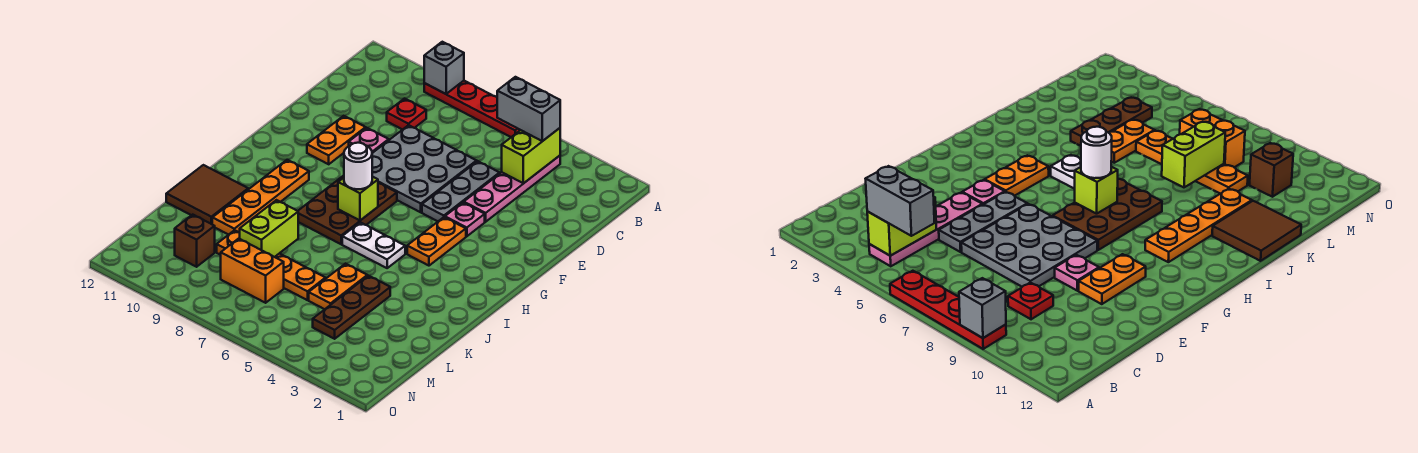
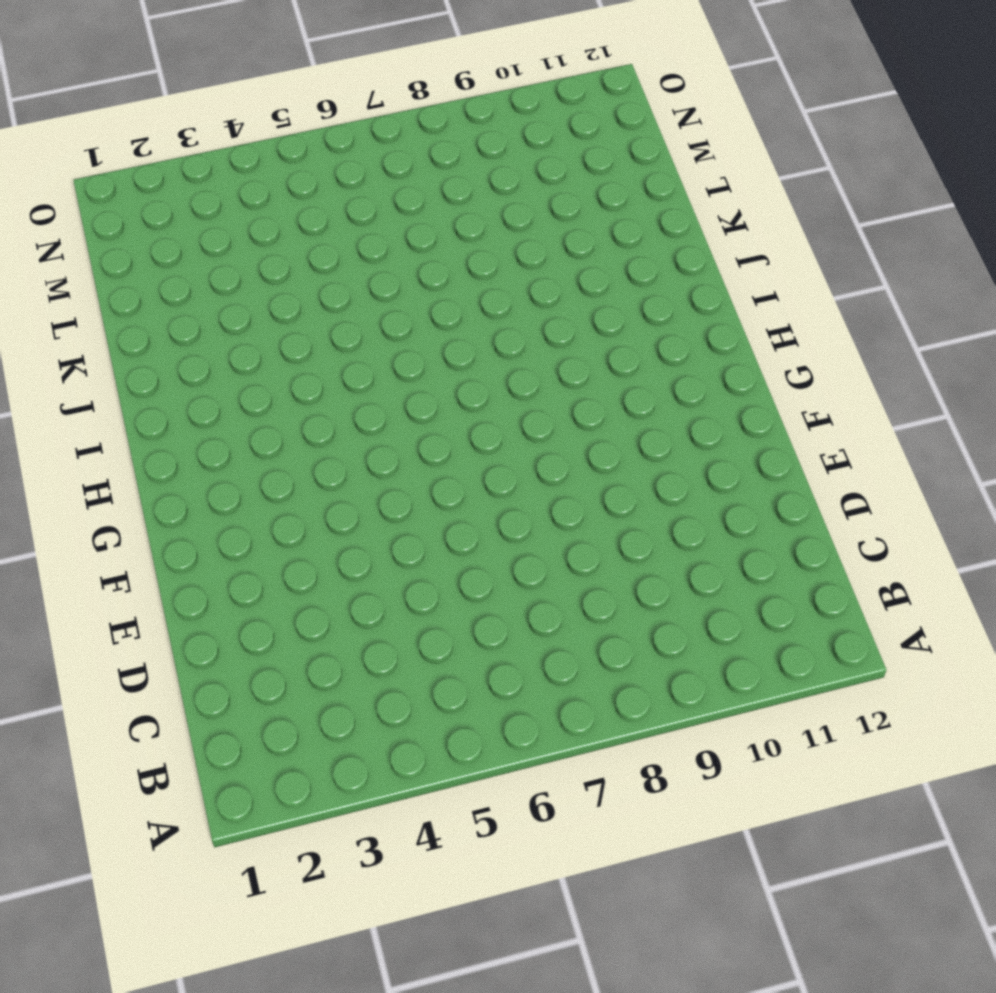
none -> red plate A6:A9 level 1
none -> pink plate B4:E4 level 1
none -> red plate C9 level 1

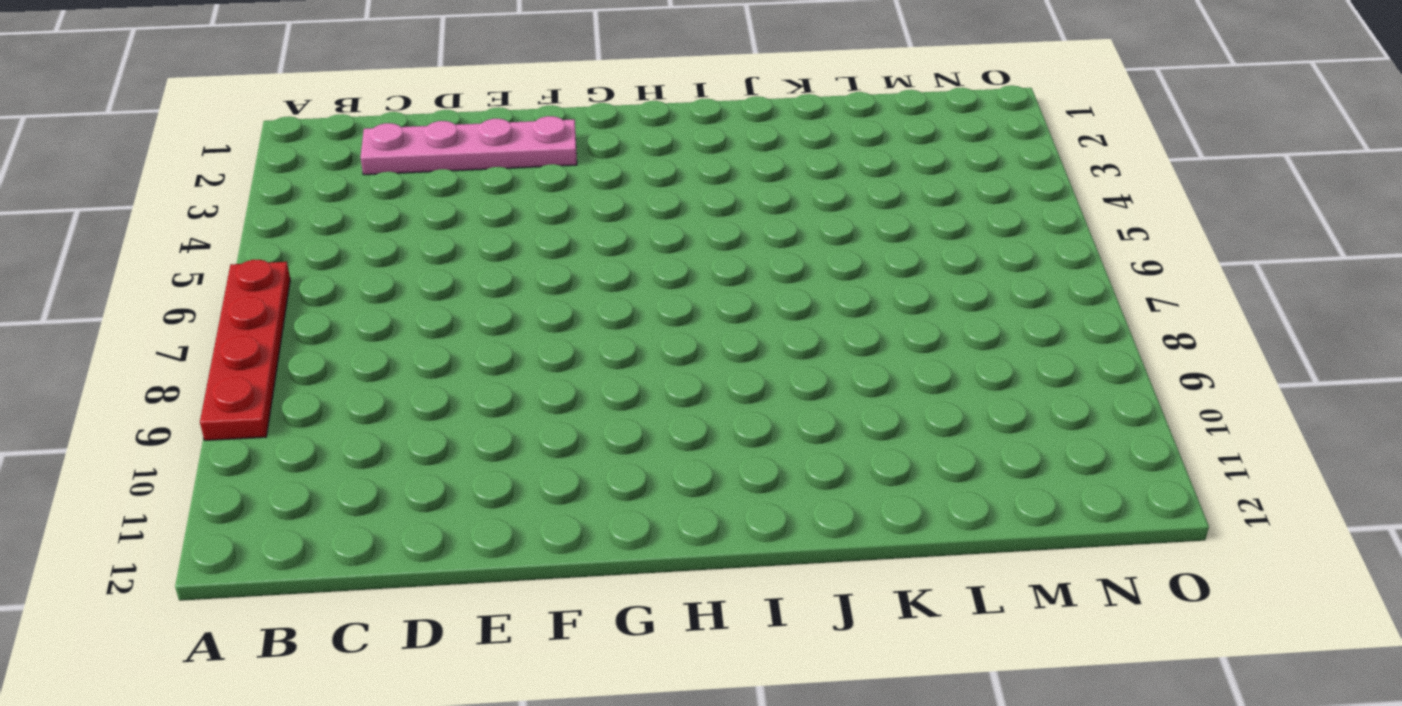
pink plate C2:F2 level 1 -> pink plate B4:E4 level 1
none -> red plate C9 level 1
none -> grey plate D5:F5 level 1
none -> grey plate D6:F8 level 1

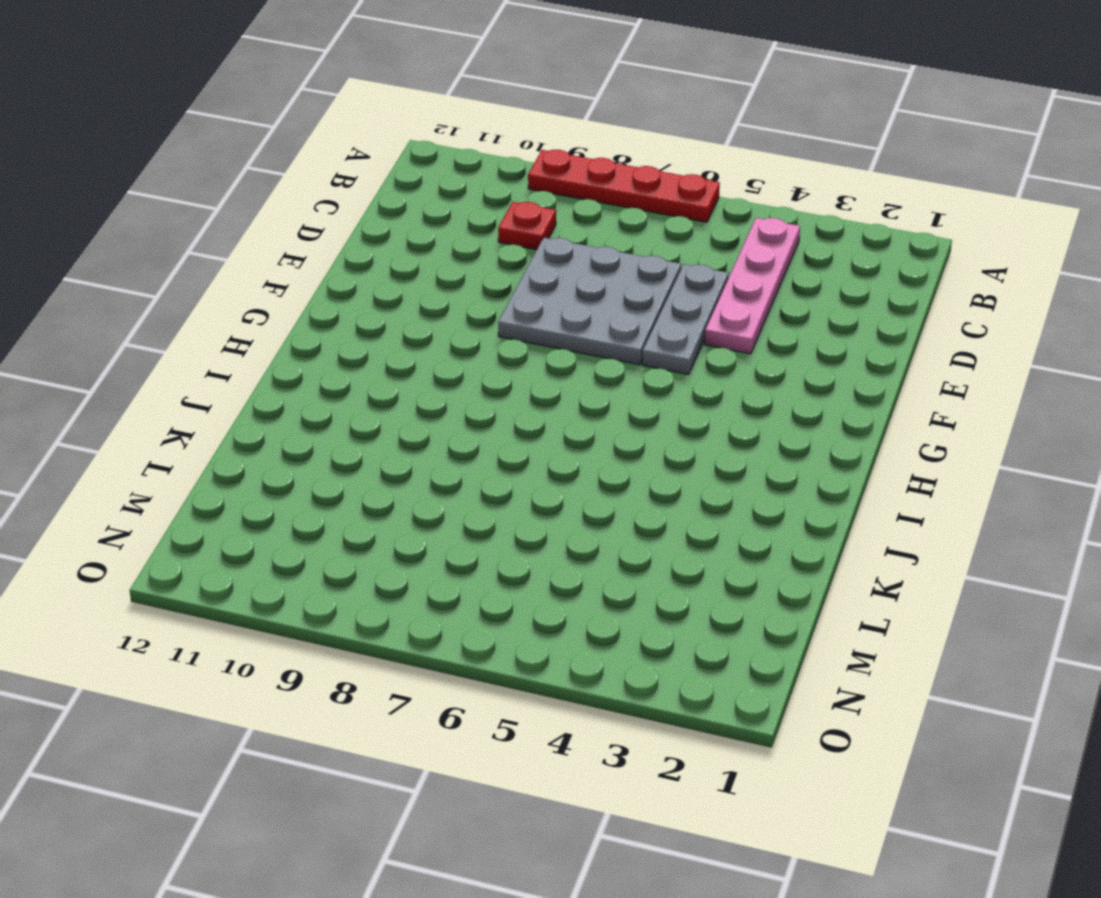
none -> pink plate E9 level 1
none -> orange plate E10:F10 level 1
none -> pink plate F4 level 1

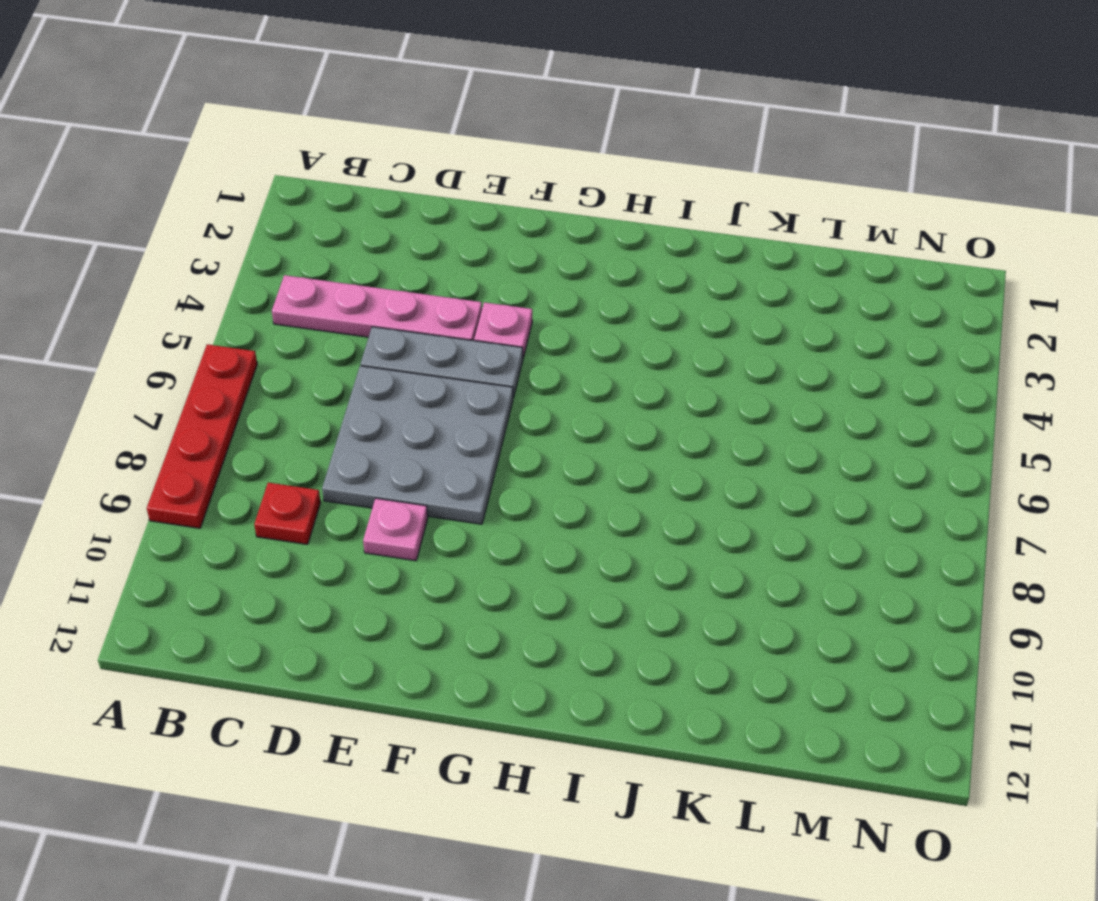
none -> orange plate E10:F10 level 1
none -> orange plate G4:H4 level 1
none -> brown plate G7:I8 level 1

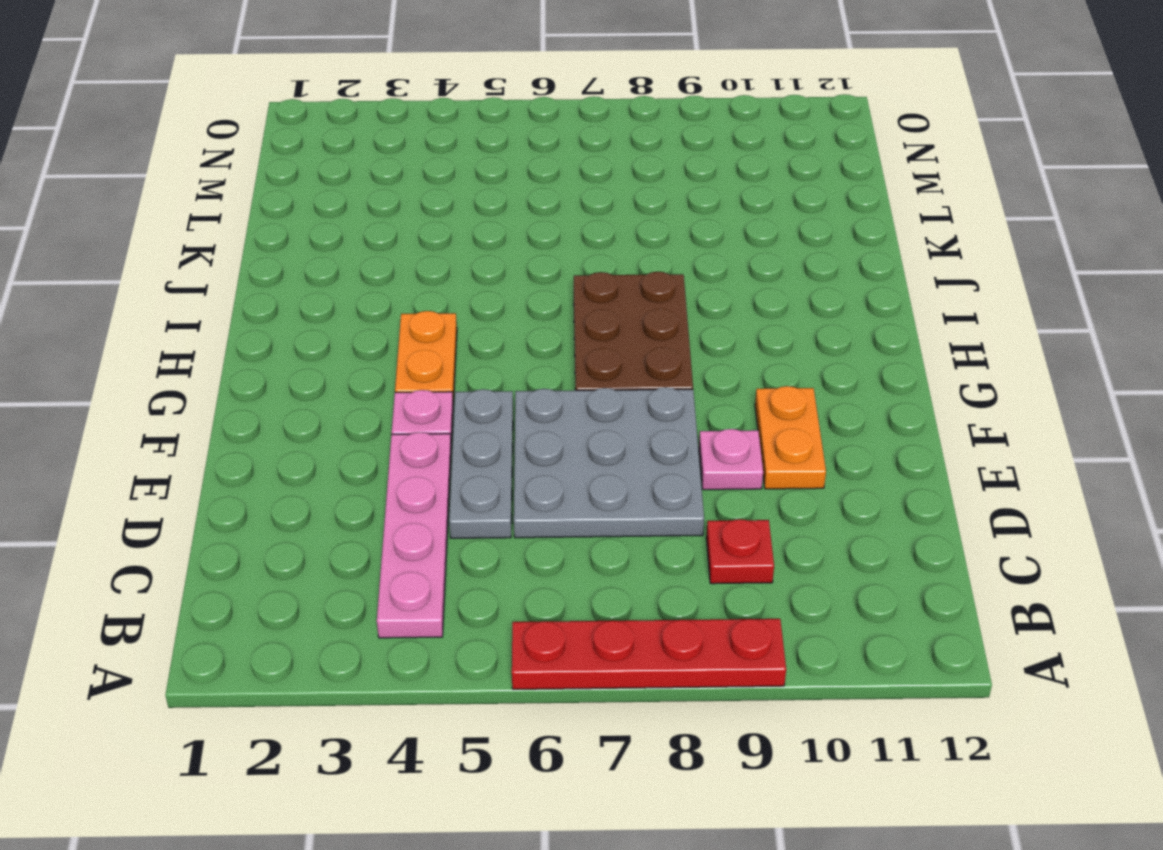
none -> orange plate H10:K10 level 1
none -> white plate I5:I6 level 1
none -> brown tile J11:K12 level 1

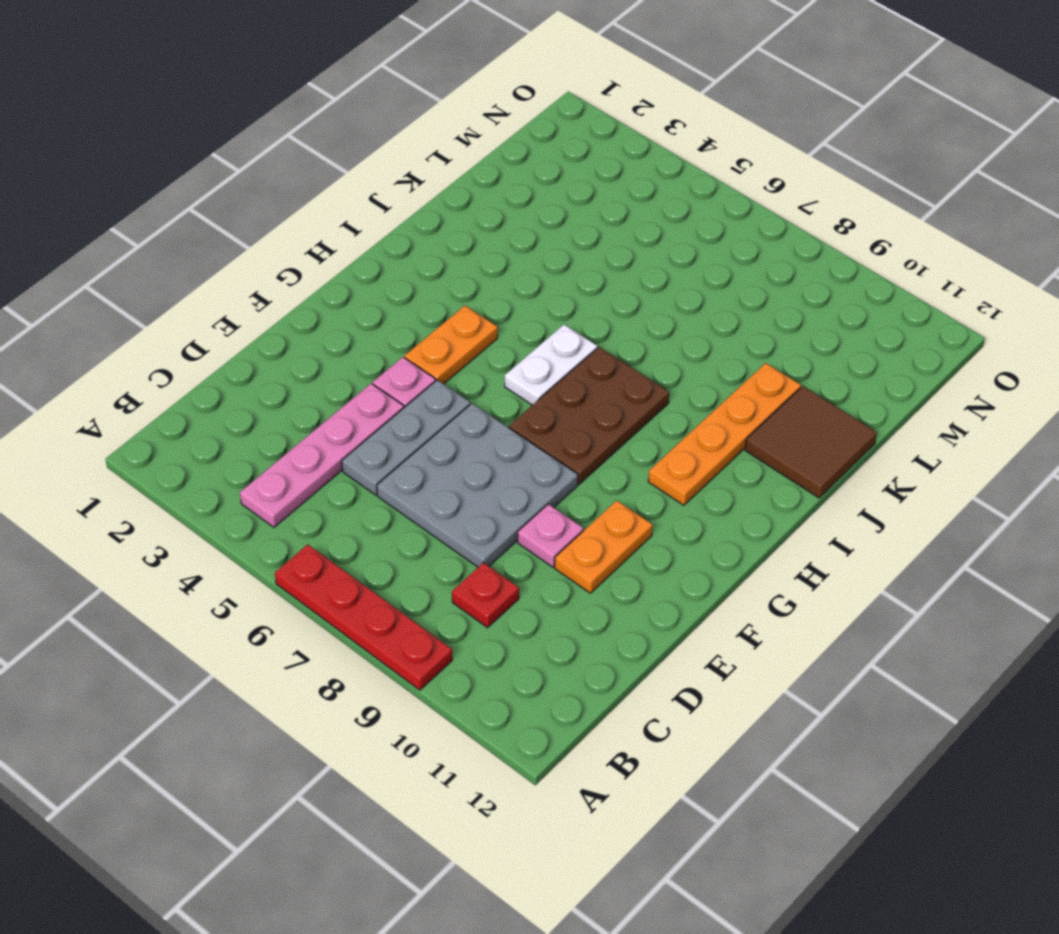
white plate H6:I6 level 1 -> white plate I5:I6 level 1
none -> brown plate K4:M4 level 1
none -> orange plate K5:L5 level 1
none -> orange plate L6:L9 level 1

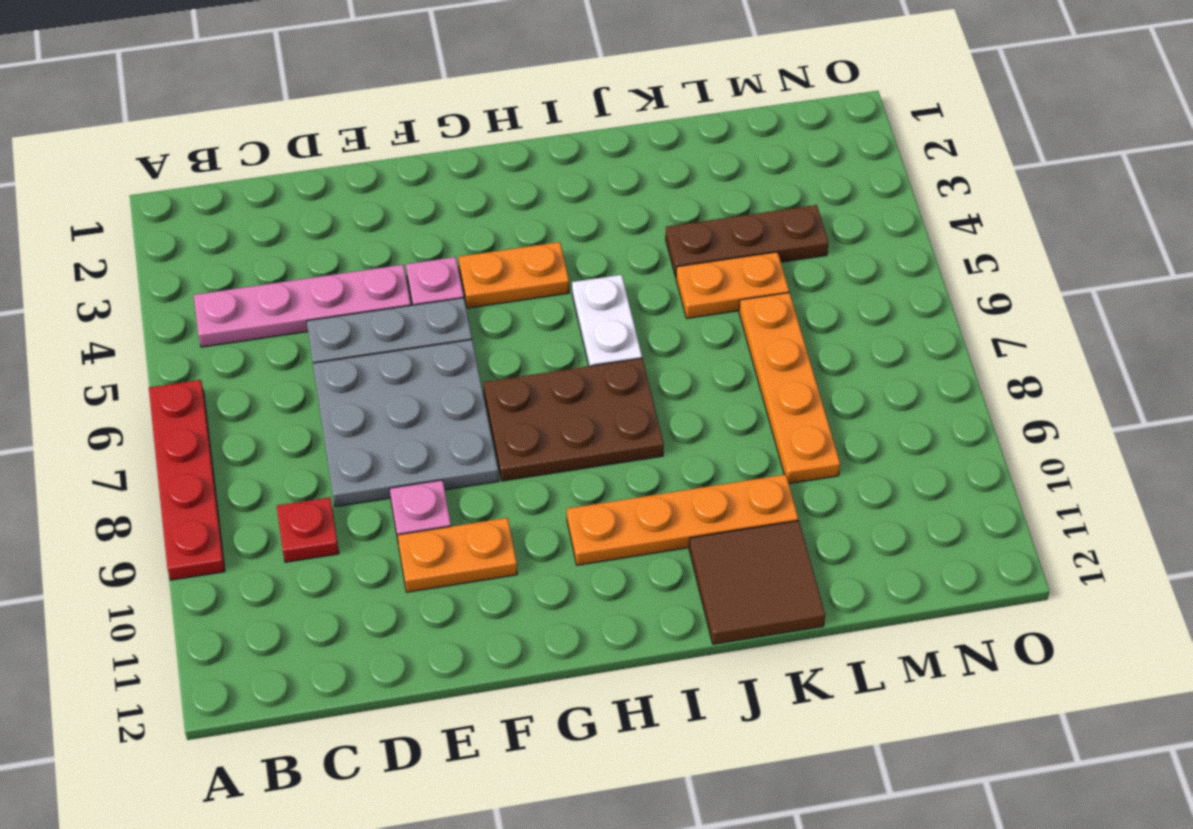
none -> orange brick M7:M8 level 1
none -> brown brick M10 level 1
none -> grey brick A9 level 2

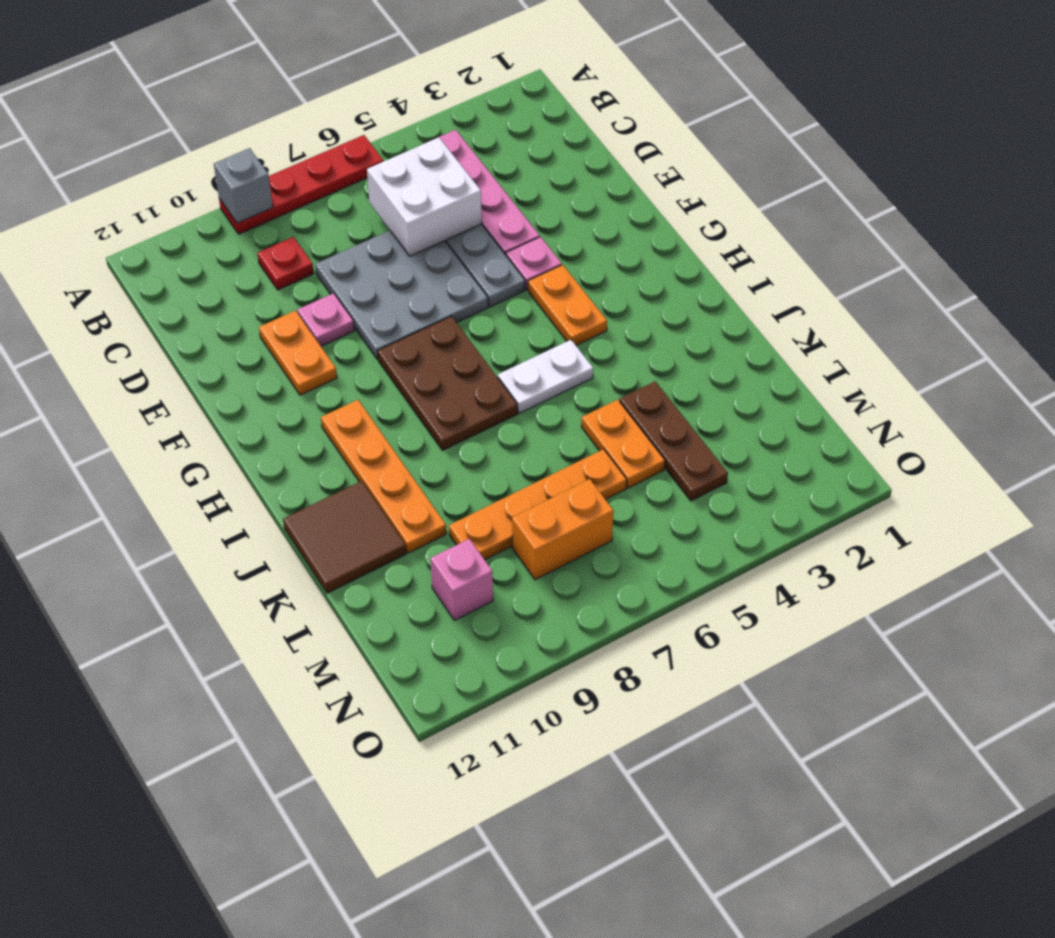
white brick C5:D6 level 2 -> none
pink brick M10 level 1 -> brown brick M10 level 1
none -> lime brick B4:C4 level 2
none -> lime brick H7 level 2
none -> lime brick K8:L8 level 2

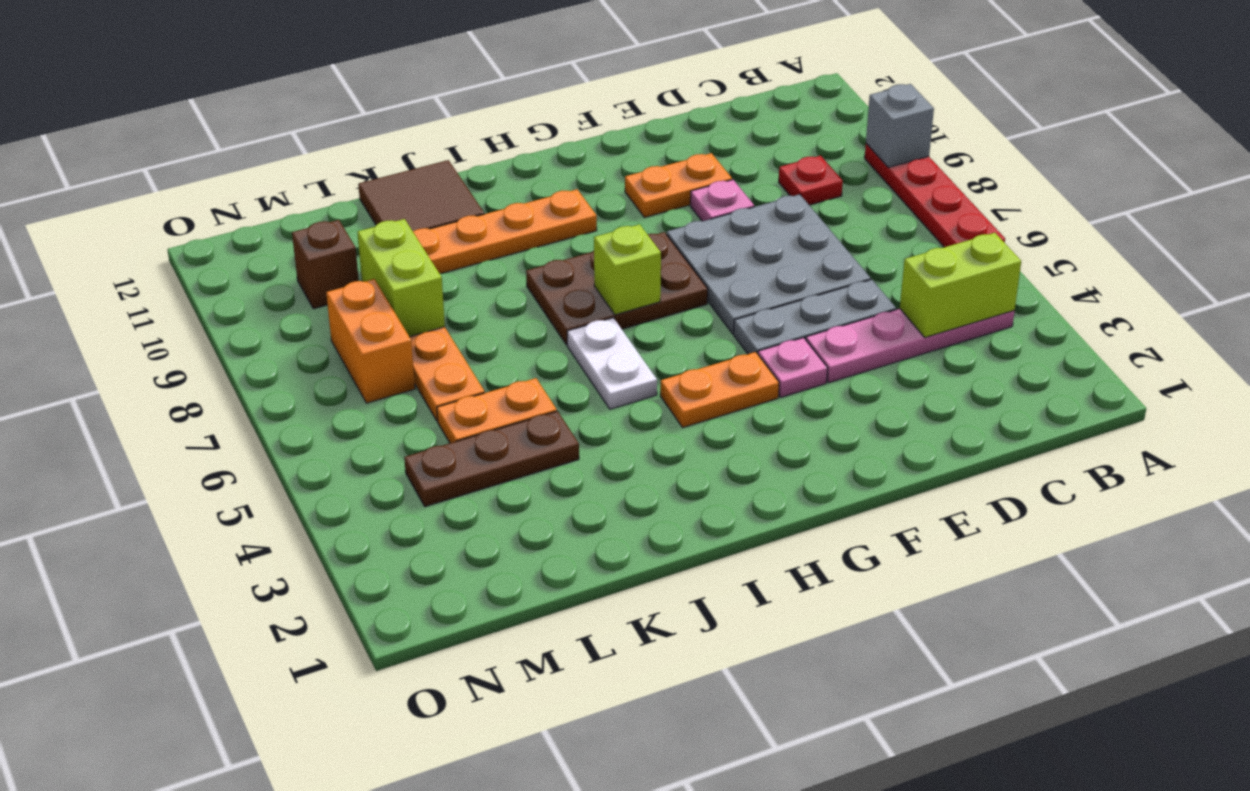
lime brick L8:L9 level 2 -> lime brick K8:L8 level 2
none -> grey brick B4:B5 level 3
none -> white round brick H7 level 3

